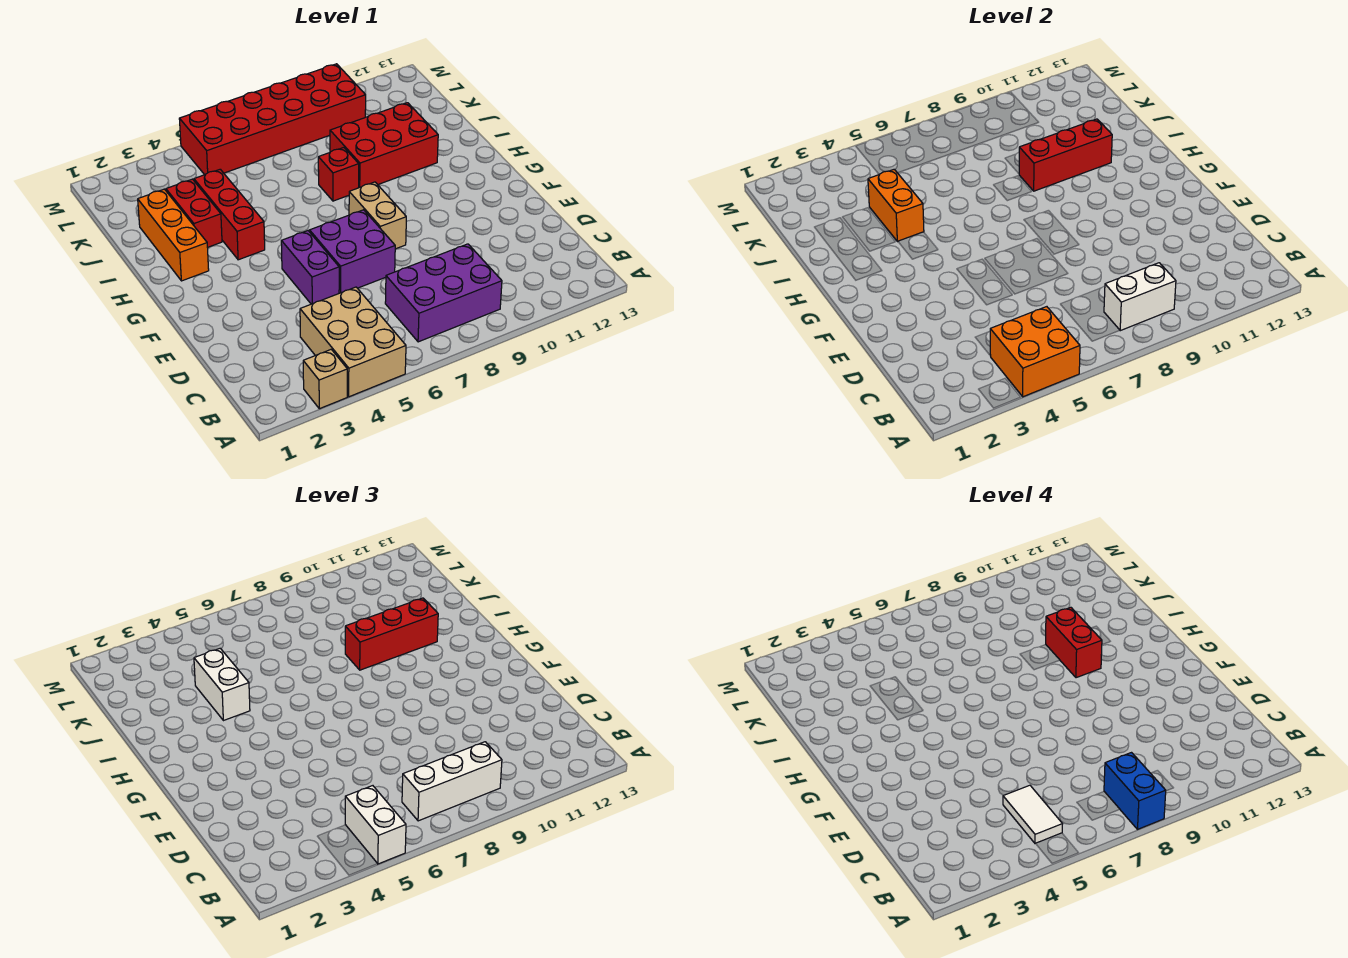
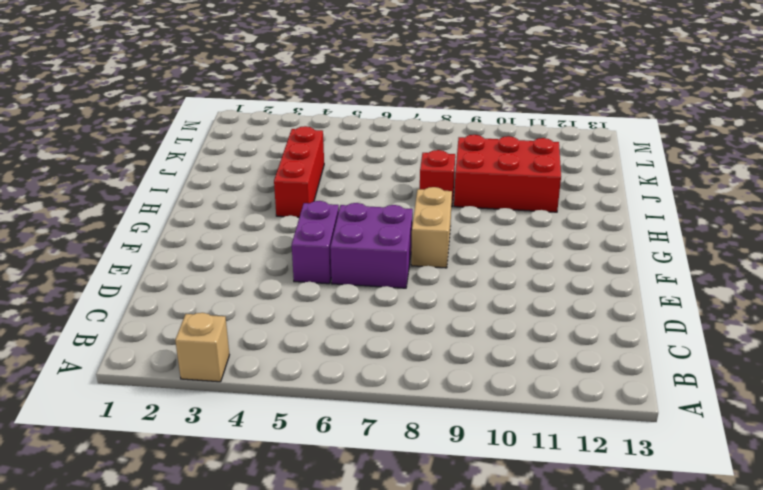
none -> tan brick A4:C5 level 1
none -> purple brick B7:C9 level 1
none -> orange brick H2:J2 level 1

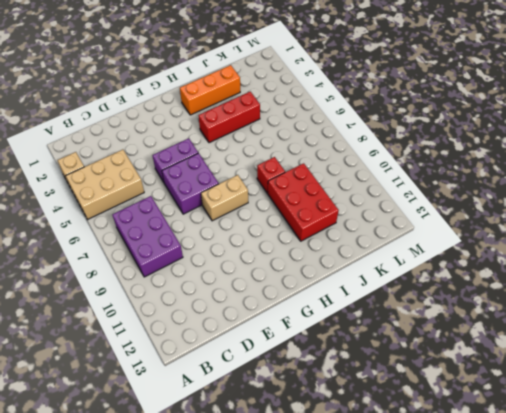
none -> red brick I3:J3 level 1
none -> red brick L5:M10 level 1
none -> orange brick A4:B5 level 2

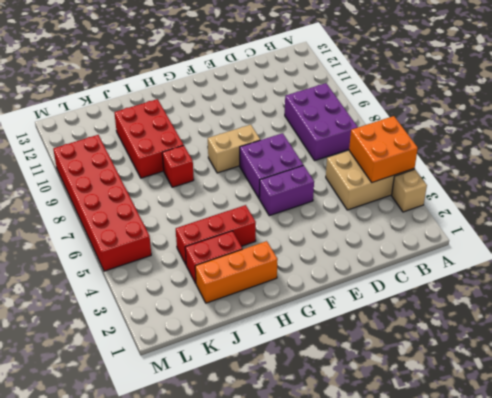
none -> white brick B8:B9 level 2
none -> orange brick I4:J4 level 2
none -> red brick I9:I11 level 2

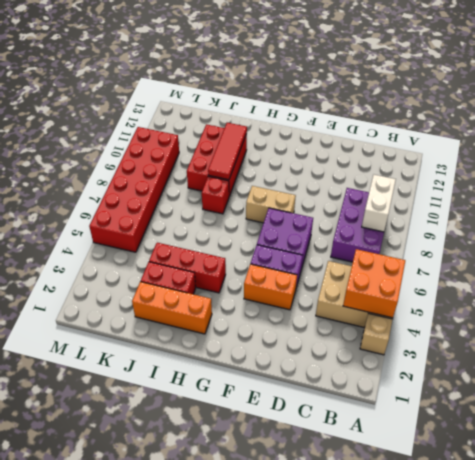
orange brick E4:F4 level 1 -> orange brick I4:J4 level 2
red tile I9:I11 level 2 -> red brick I9:I11 level 2
none -> white brick A5:B5 level 3
none -> white brick B7:B9 level 3
none -> white brick I4:J4 level 3

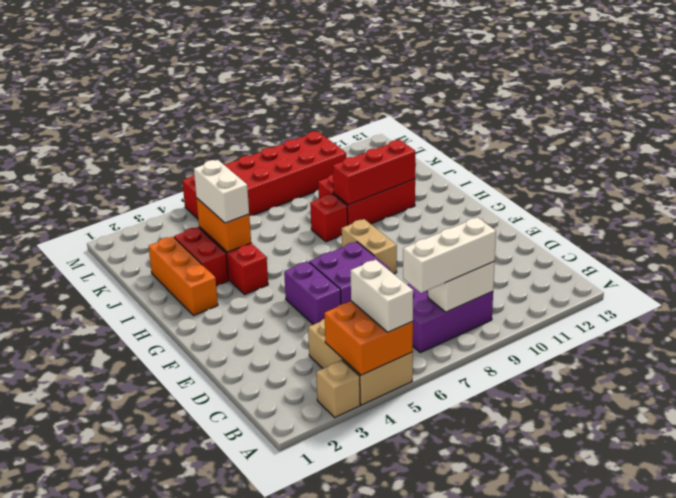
none -> red brick I9:I11 level 3
none -> blue brick A8:B8 level 4
none -> white tile B5:C5 level 4

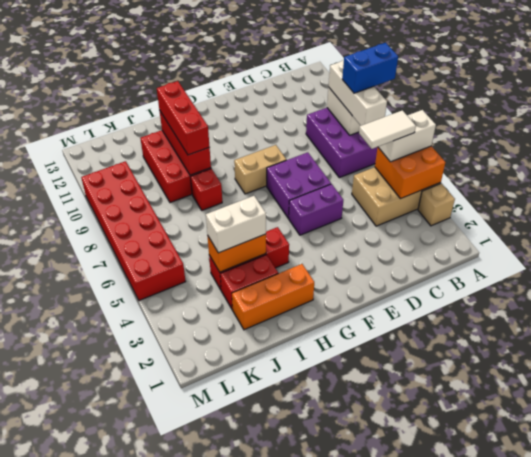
none -> red brick H10:I10 level 4

